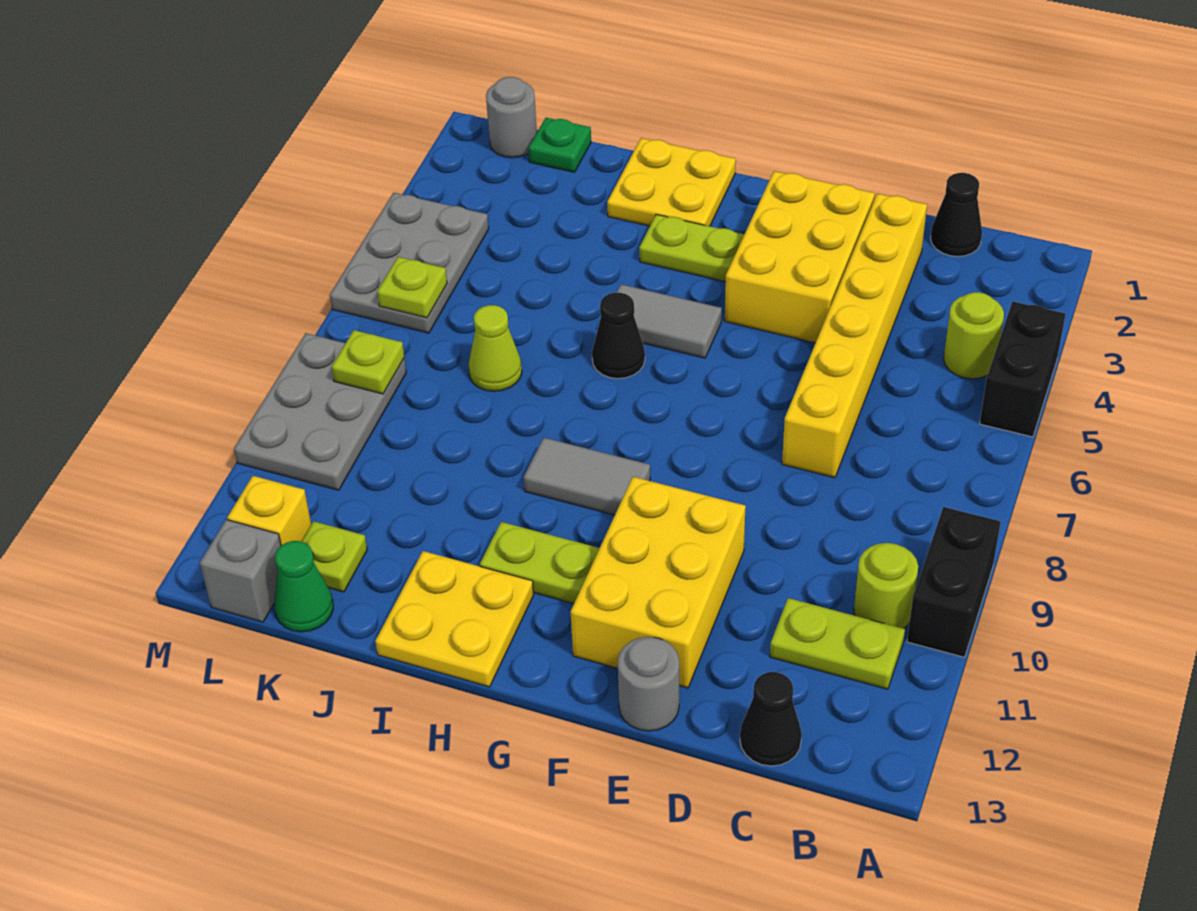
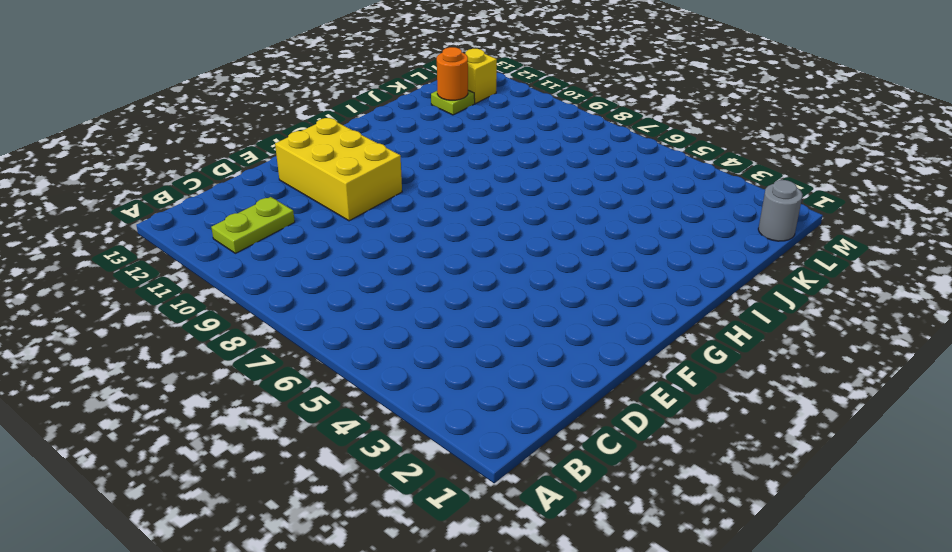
orange round brick K12 level 2 -> none
none -> black brick A4:A5 level 1
none -> black brick A9:A10 level 1
none -> lime round brick B4 level 1

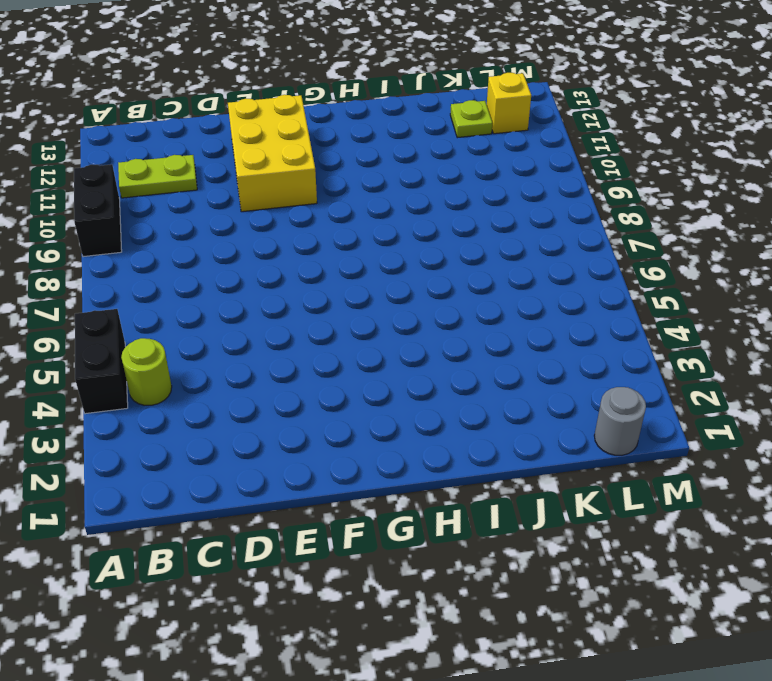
none -> lime round brick B10 level 1
none -> black cone C1 level 1
none -> black cone C13 level 1

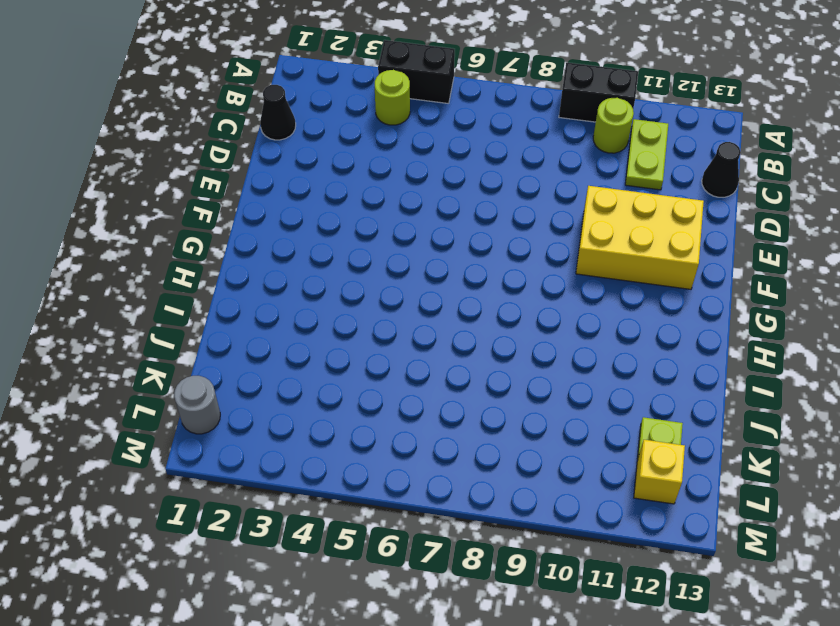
none -> yellow brick D2:D7 level 1
none -> yellow brick E2:F4 level 1
none -> grey round brick E13 level 1

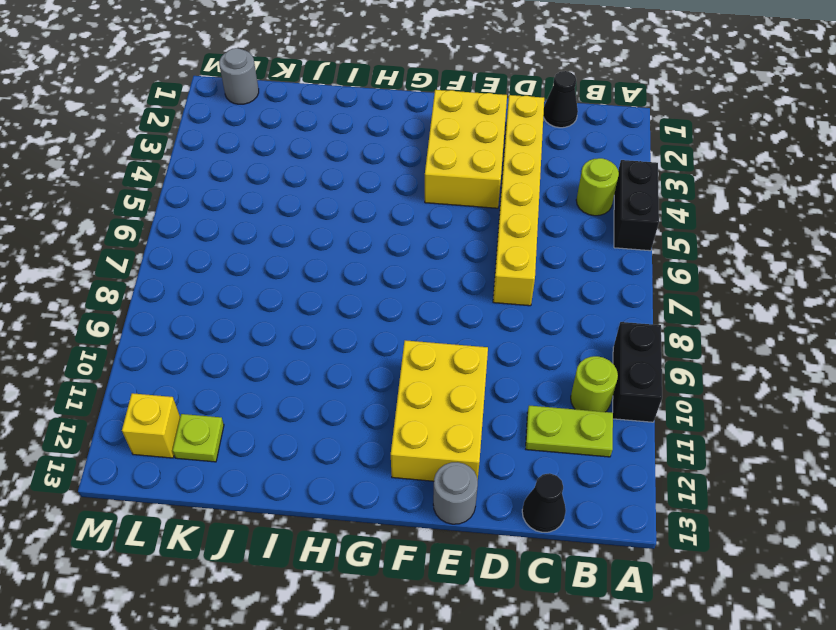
none -> lime plate G3:H3 level 1
none -> grey tile G5:H5 level 1
none -> grey tile G9:H9 level 1

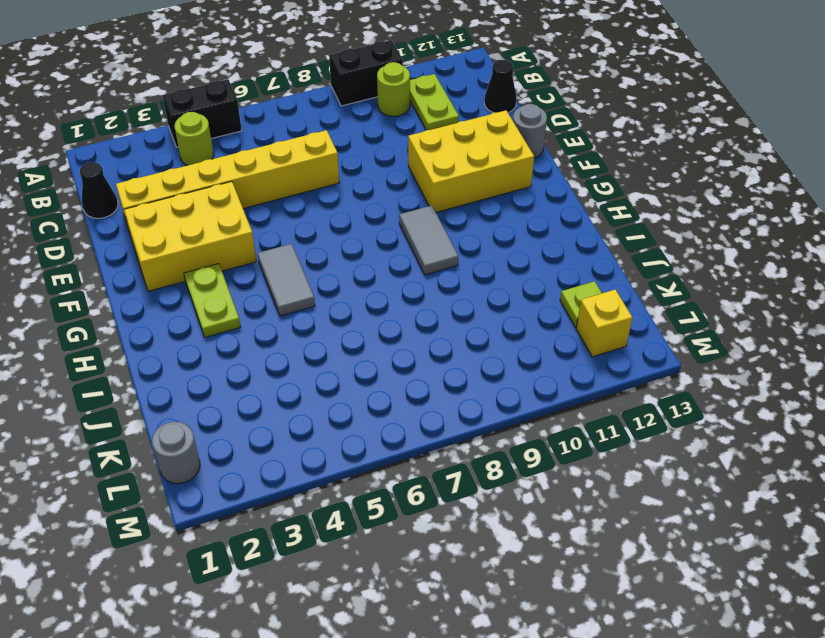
none -> lime plate G11:H11 level 1
none -> yellow plate H1:I2 level 1
none -> black cone H6 level 1

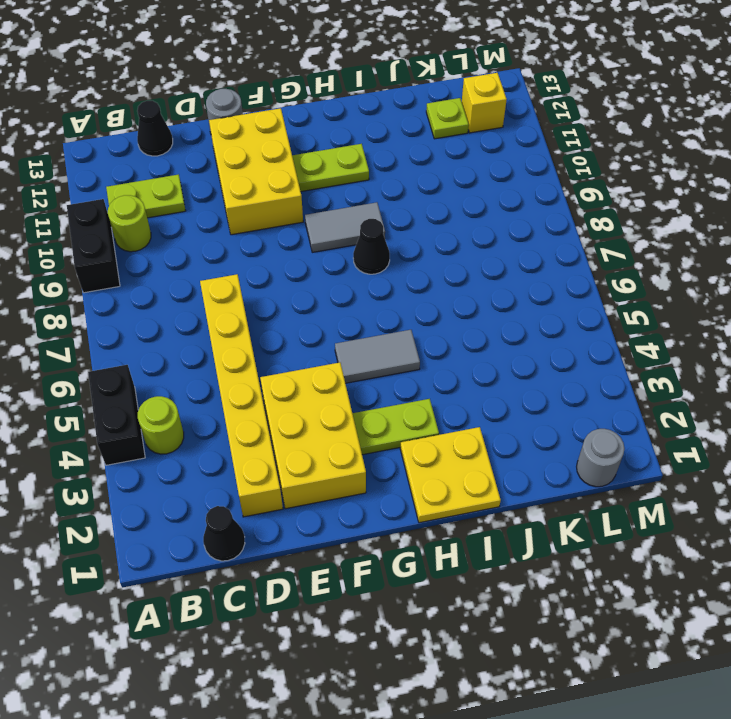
black cone H8 level 1 -> black cone H6 level 1
none -> yellow plate H12:I13 level 1
none -> lime cone J7 level 1
none -> green plate K1 level 1

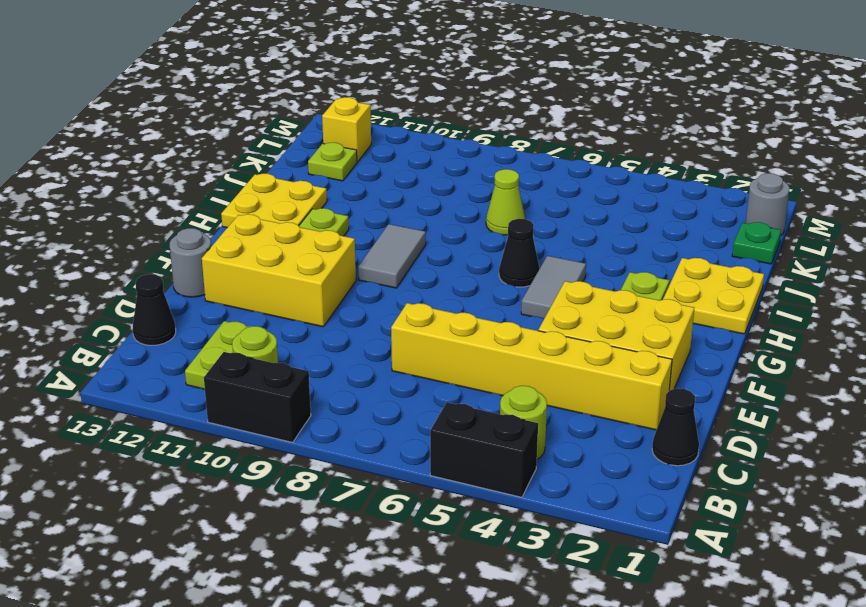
none -> green cone K13 level 1
none -> grey plate L4:M6 level 1
none -> grey plate L8:M10 level 1

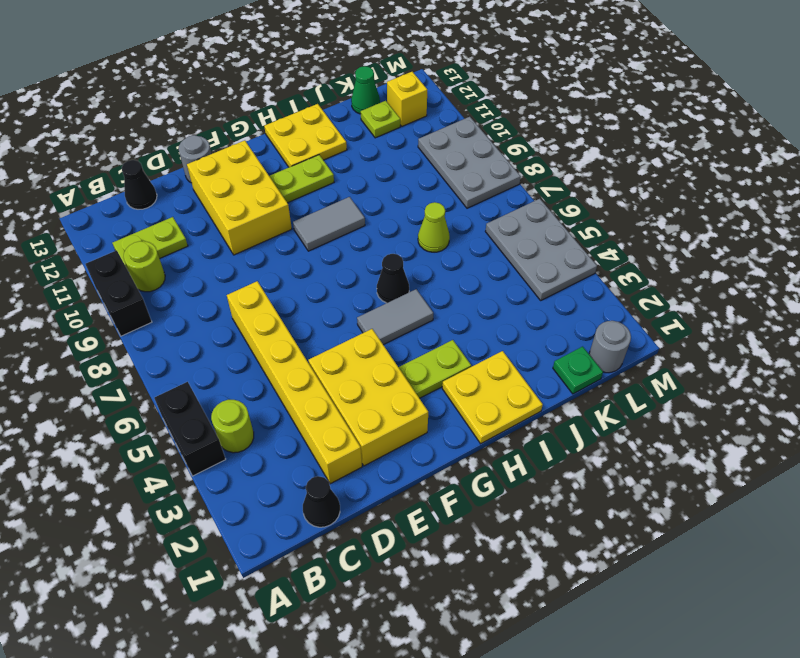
none -> grey brick L13 level 1
none -> lime plate L6 level 2
none -> lime plate L8 level 2

